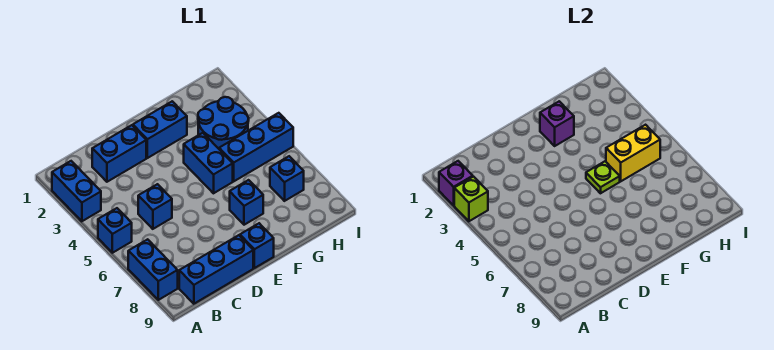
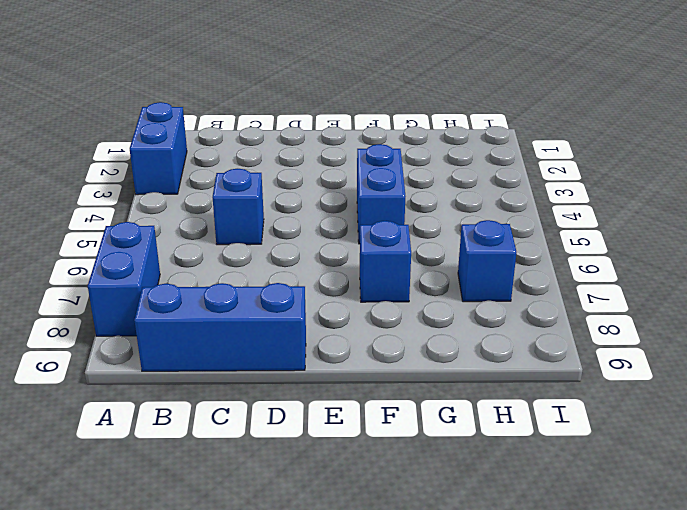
none -> blue brick A5 level 1
none -> blue brick C2:D2 level 1
none -> blue brick E2:F2 level 1

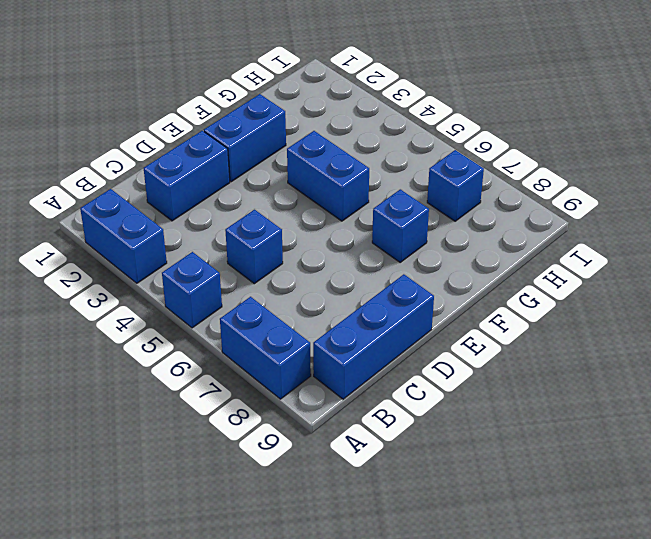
none -> blue brick E9 level 1
none -> blue round brick G3:H4 level 1
none -> blue brick G5:I5 level 1

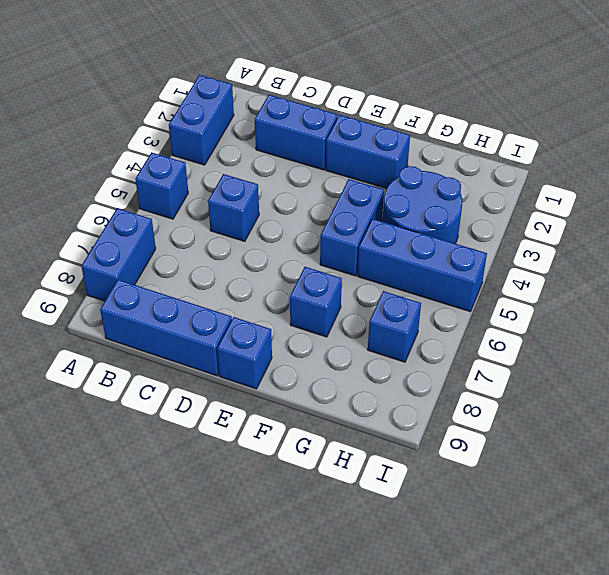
none -> purple brick A2 level 2
none -> lime brick A3 level 2
none -> purple brick F2 level 2

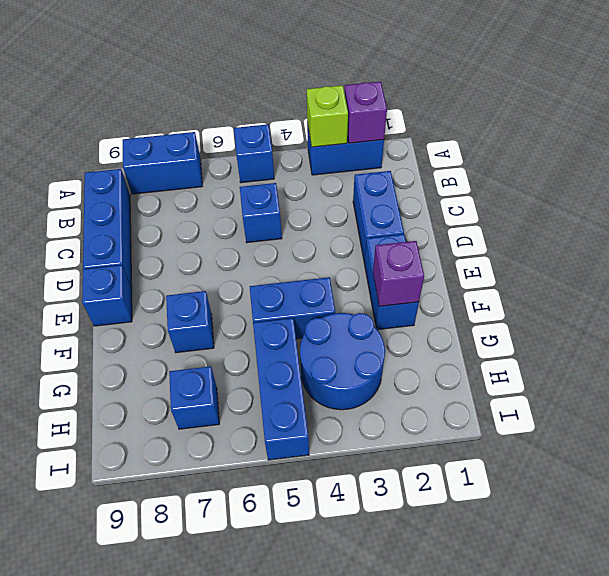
none -> lime plate F5 level 2
none -> yellow brick G5:H5 level 2

